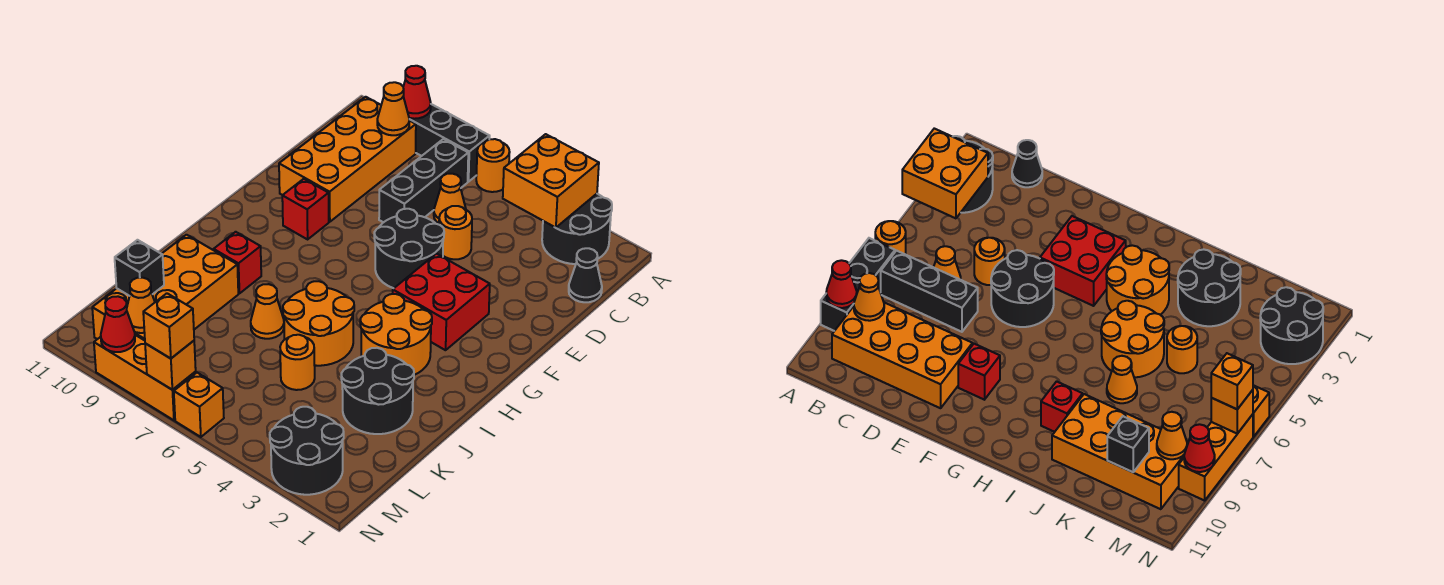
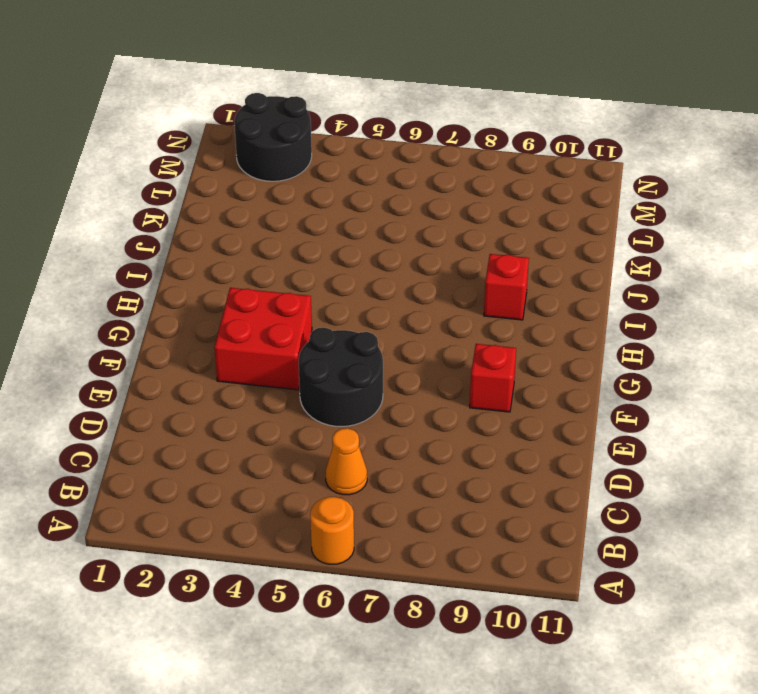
none -> black round brick A2:B3 level 1
none -> black brick A7:A9 level 1
none -> black brick B7:D7 level 1

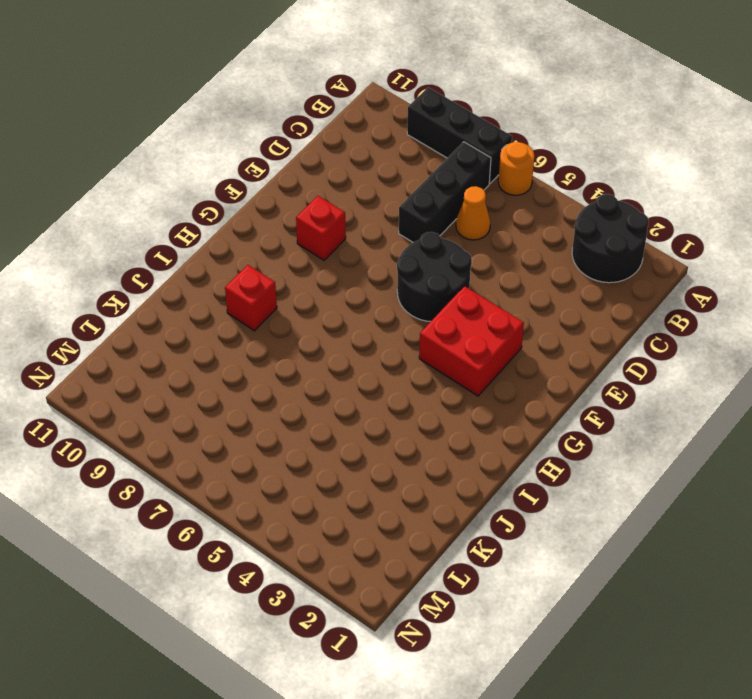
none -> orange brick B9:E10 level 1
none -> black cone C1 level 1
none -> orange round brick D5 level 1

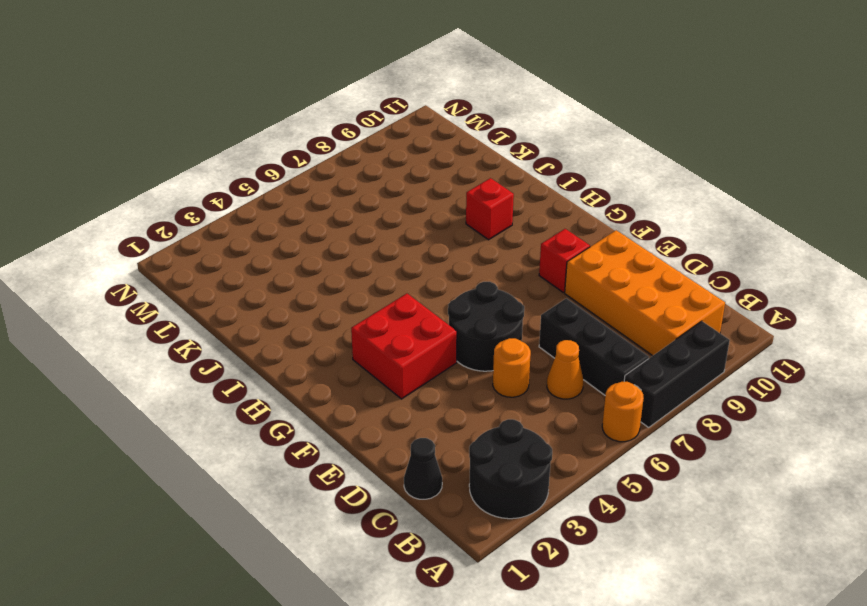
none -> orange round brick H3:I4 level 1
none -> orange round brick I5:J6 level 1
none -> black round brick J2:K3 level 1

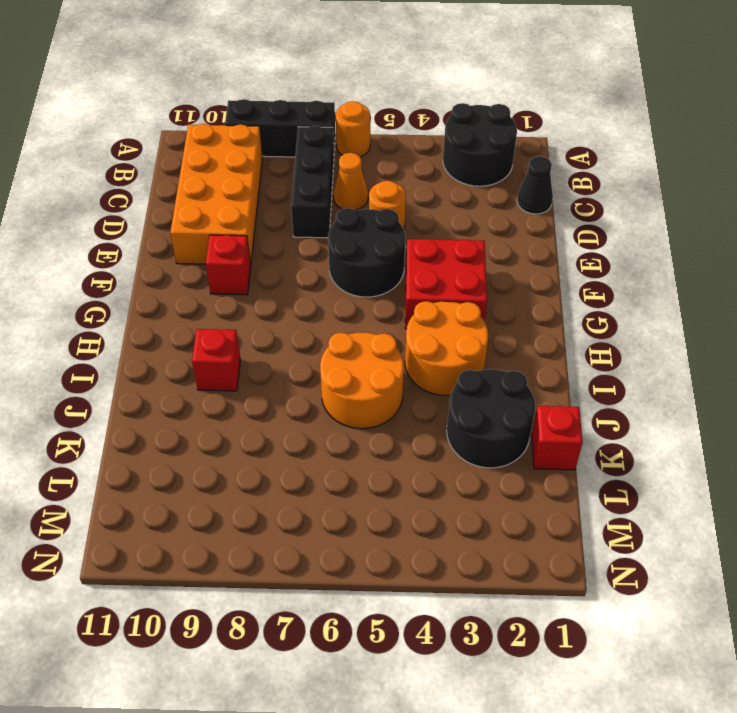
red brick K1 level 1 -> none
none -> orange cone J7 level 1
none -> orange brick J9:M10 level 1
none -> orange round brick K5 level 1

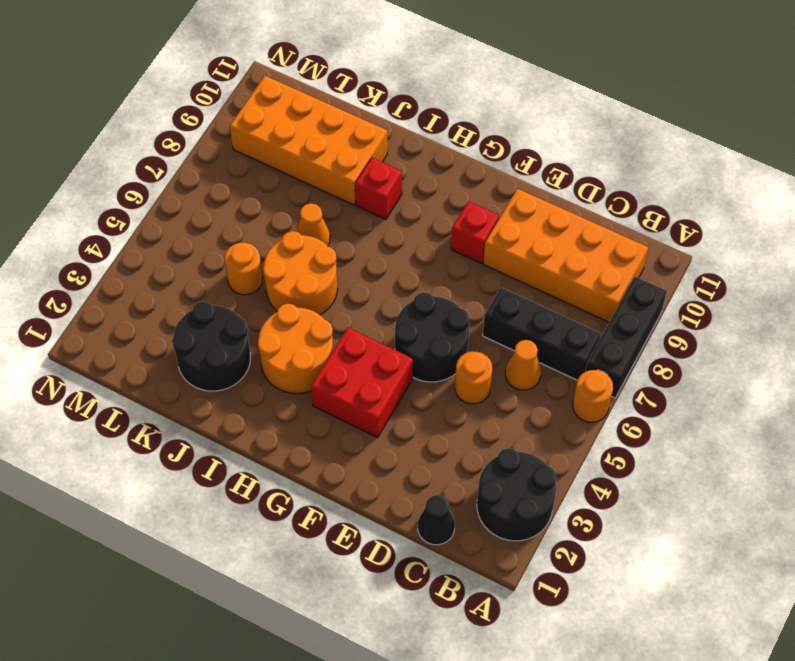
none -> black round brick M2:N3 level 1
none -> orange brick N6 level 1
none -> orange brick N7:N9 level 1

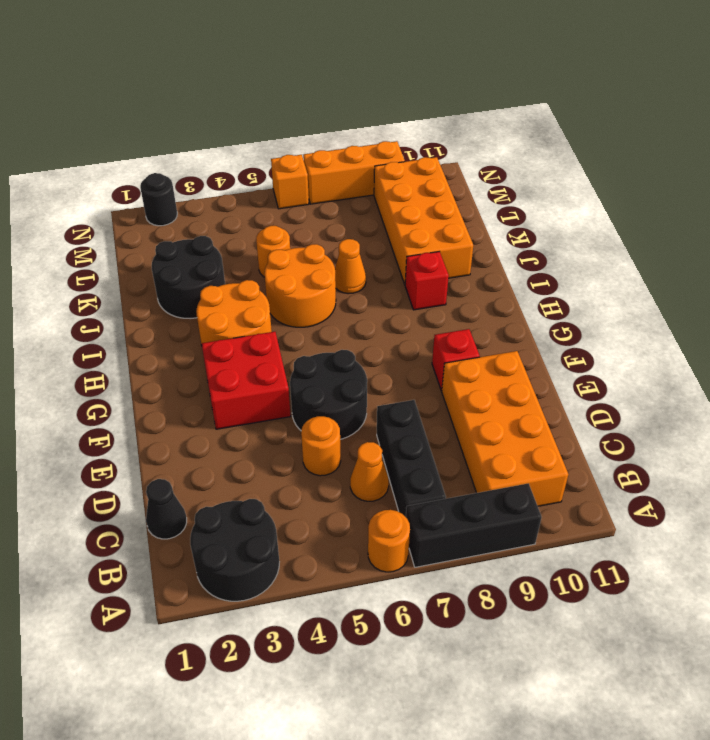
black round brick N2 level 1 -> black round brick M2:N3 level 1
none -> orange brick A3:B4 level 2
none -> red cone A9 level 2
none -> orange cone B9 level 2

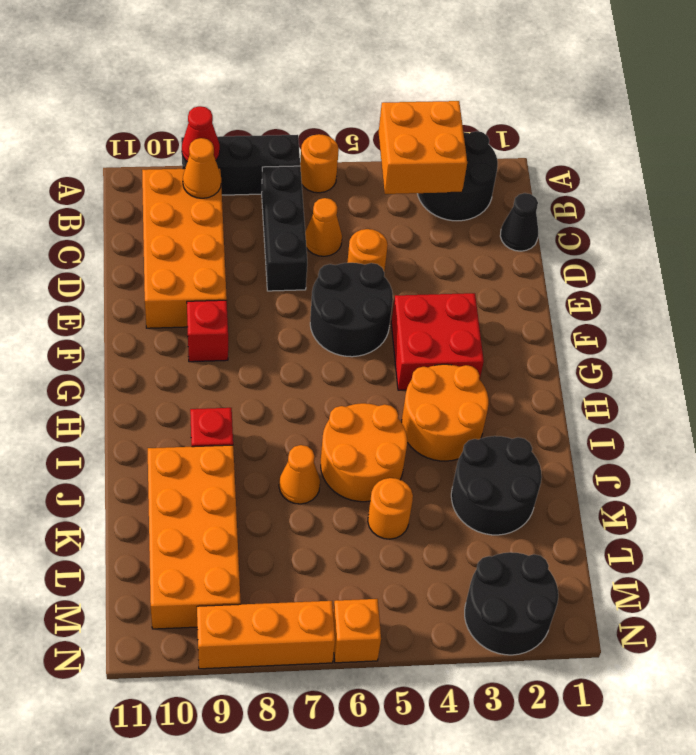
none -> black brick L10 level 2
none -> orange cone M9 level 2
none -> orange brick N7 level 2

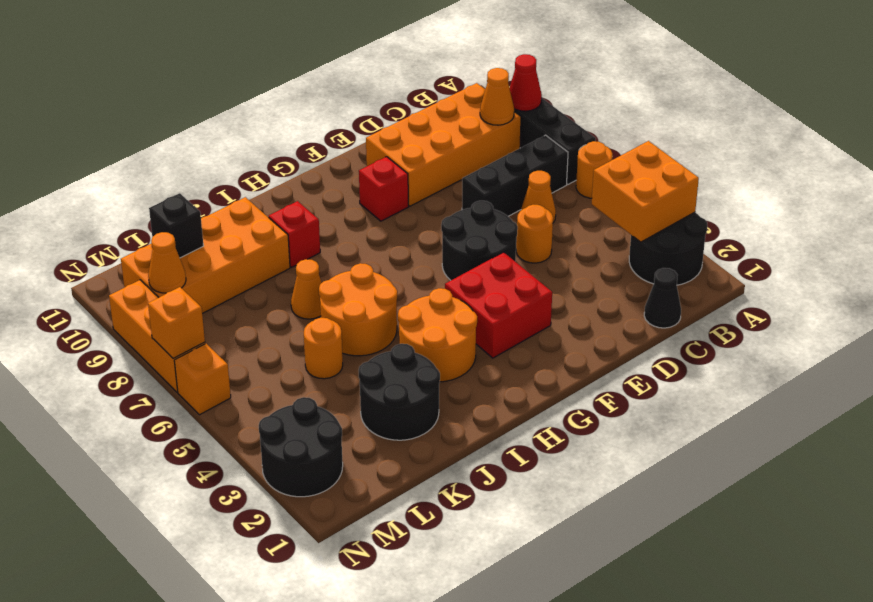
none -> red cone N9 level 2
none -> orange brick N7 level 3

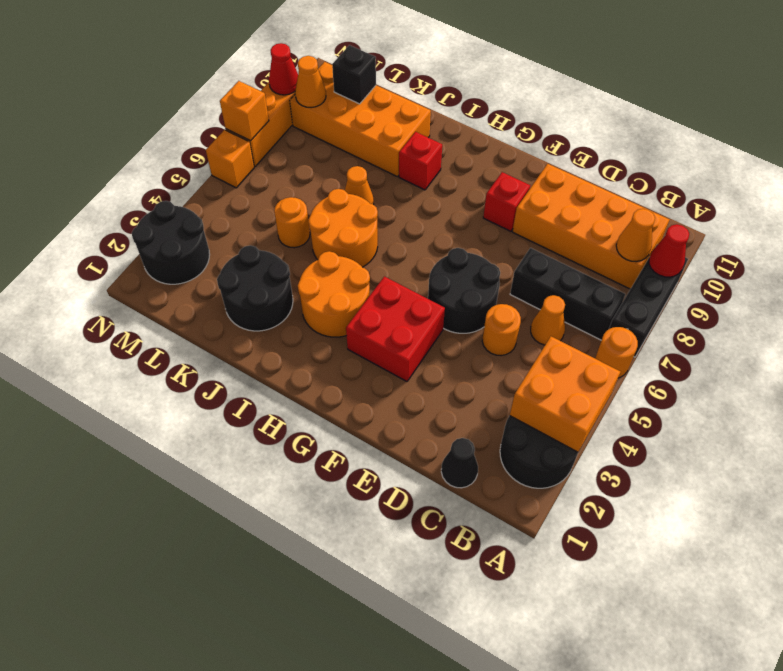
none -> orange brick N7 level 3

